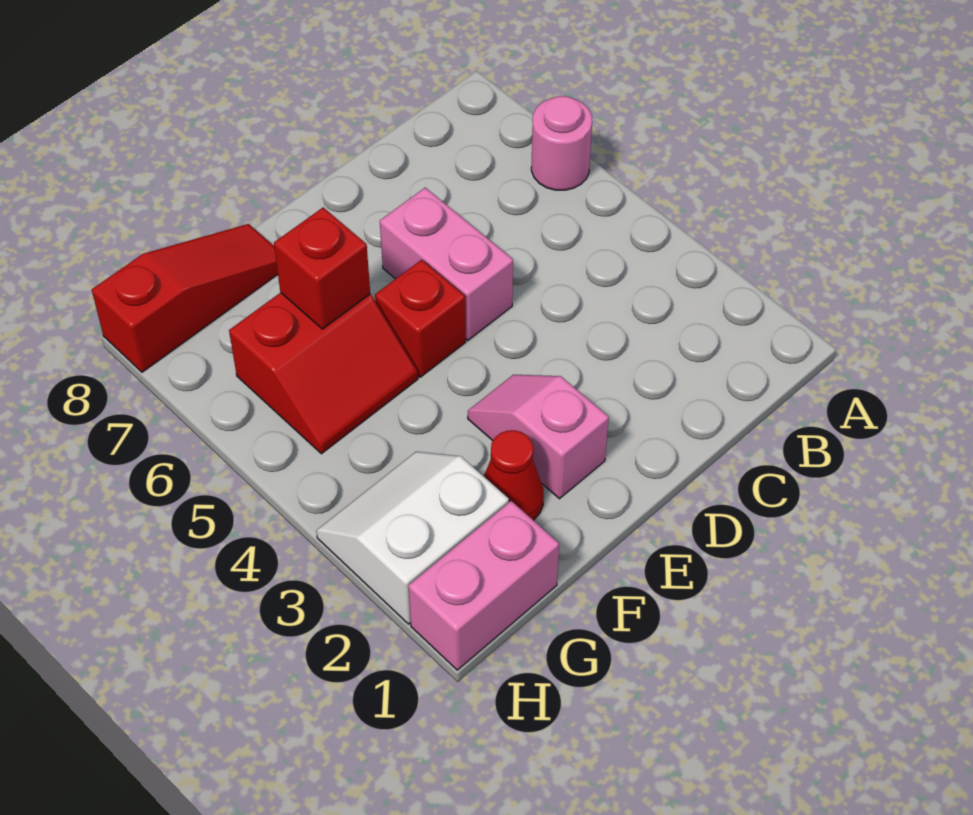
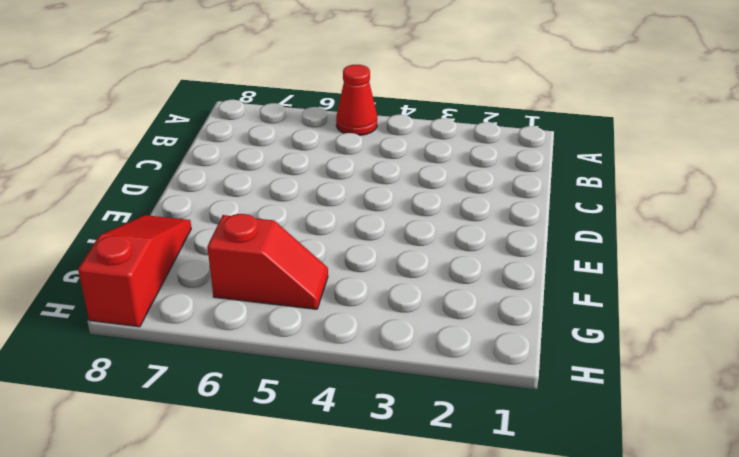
red cone A5 level 1 -> red cone F2 level 1
red slope G5:G6 level 1 top 6 -> red slope F5:G6 level 1 top 6
none -> pink round brick A6 level 1
none -> pink brick D5:D6 level 1

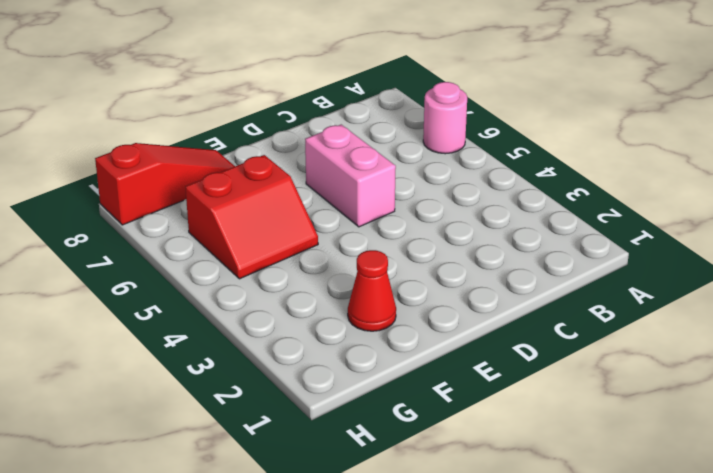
none -> pink slope E2:E3 level 1 top 2
none -> red brick E5 level 1

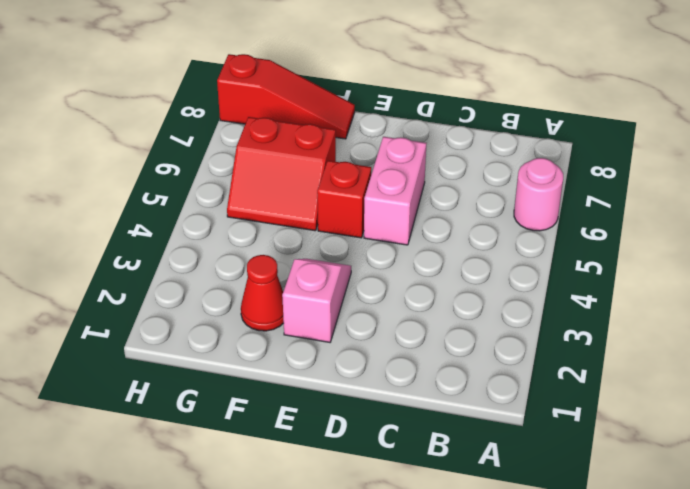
none -> pink brick G1:H1 level 1
none -> white slope G2:H3 level 1 top 2

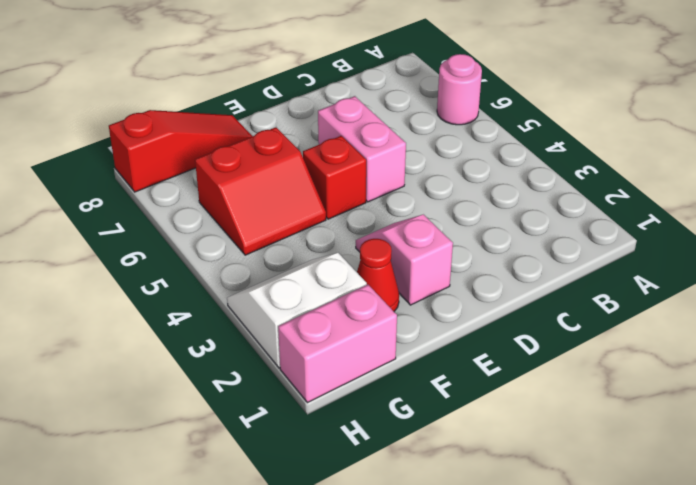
none -> red brick F6 level 2

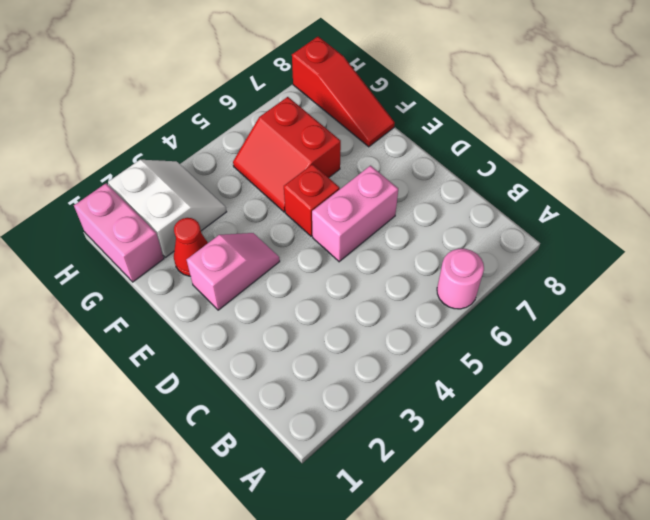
none -> red brick F6 level 2

